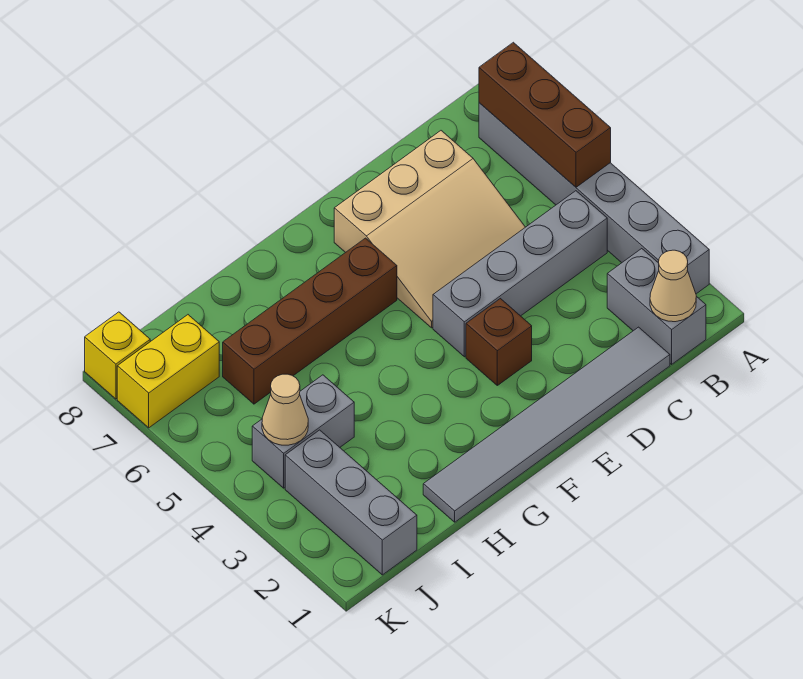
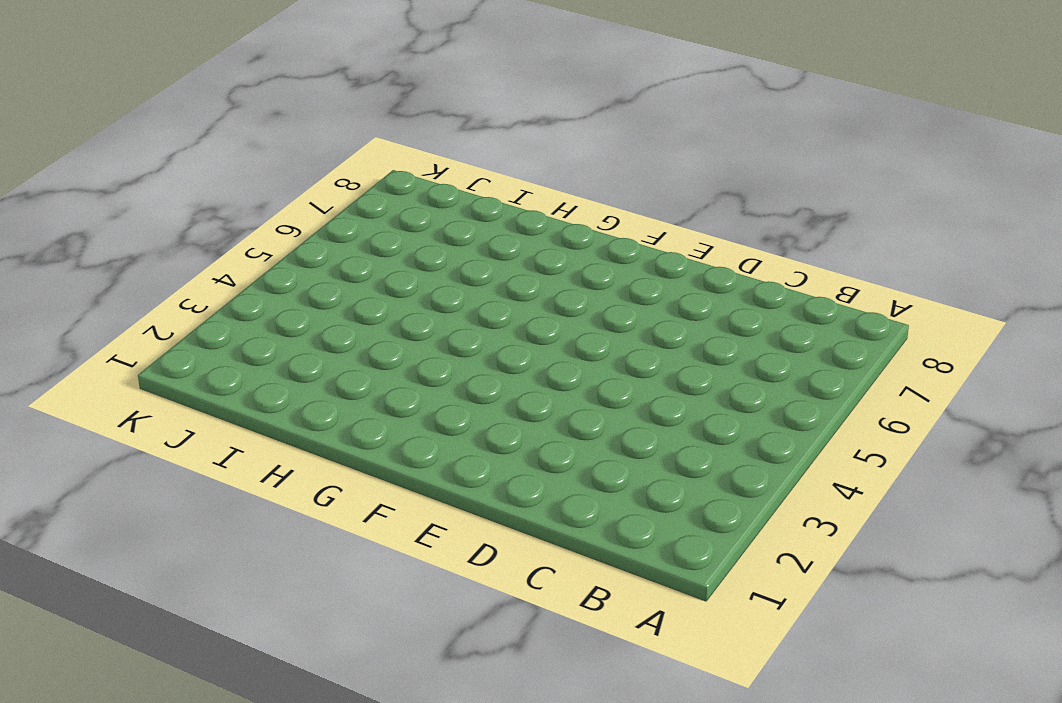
none -> grey brick A2:A7 level 1
none -> grey brick B1:B2 level 1
none -> grey brick B4:E4 level 1

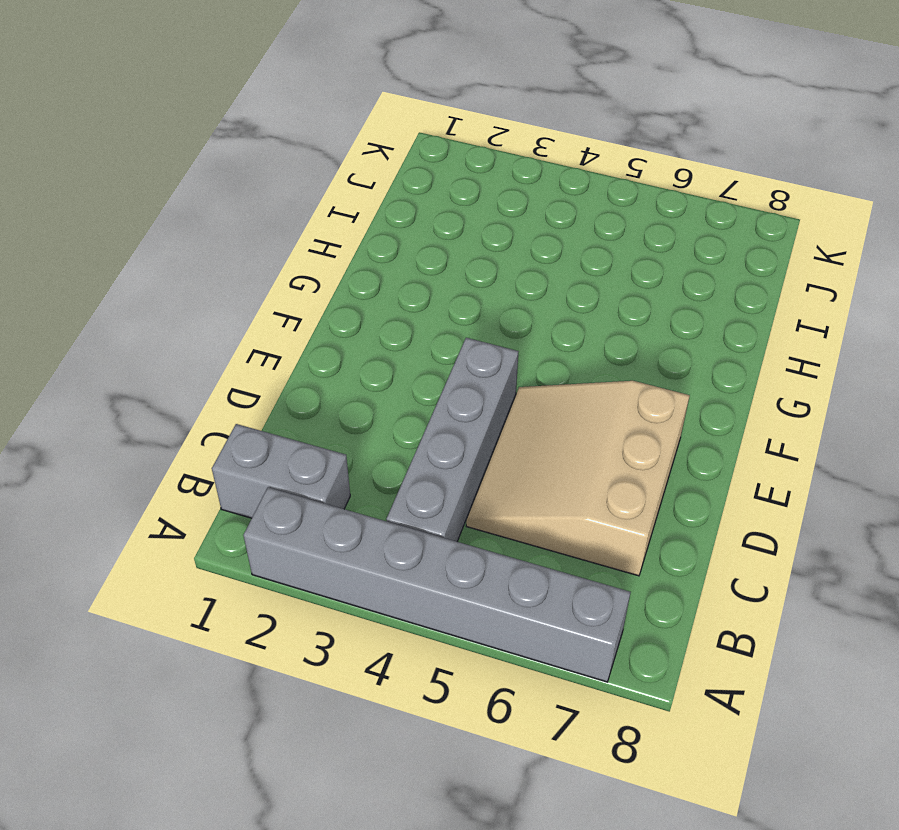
none -> grey tile C1:H1 level 1
none -> brown brick E3 level 1
none -> brown brick F6:I6 level 1

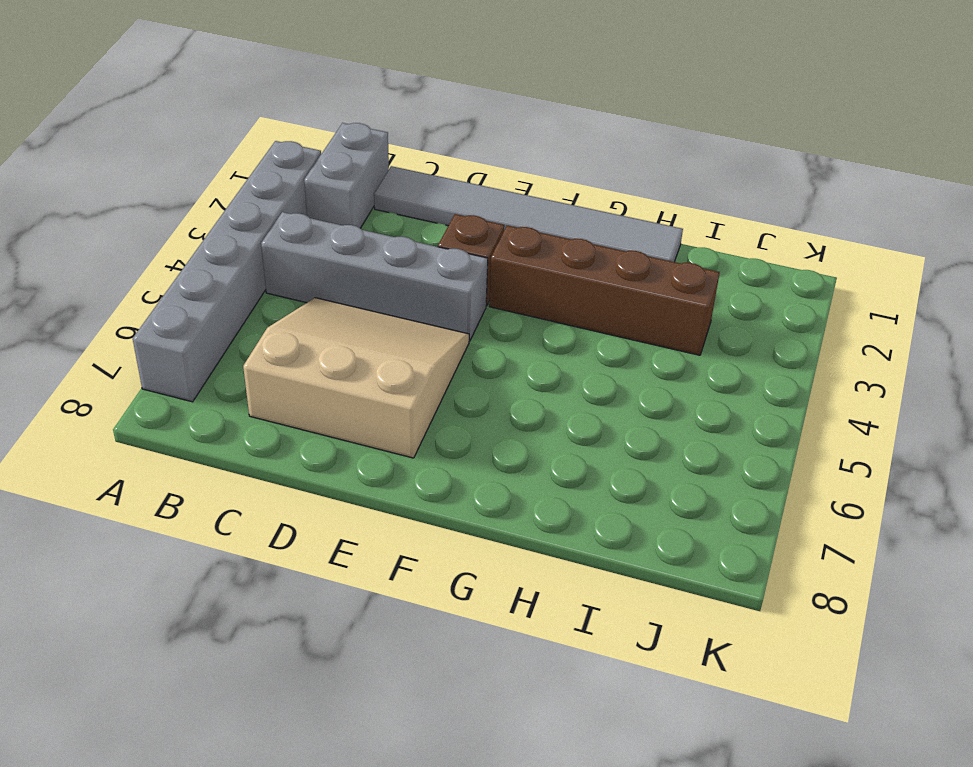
brown brick F3:I3 level 1 -> brown brick F6:I6 level 1
none -> grey brick I4:J4 level 1
none -> grey brick J1:J3 level 1
none -> yellow brick J7:K7 level 1

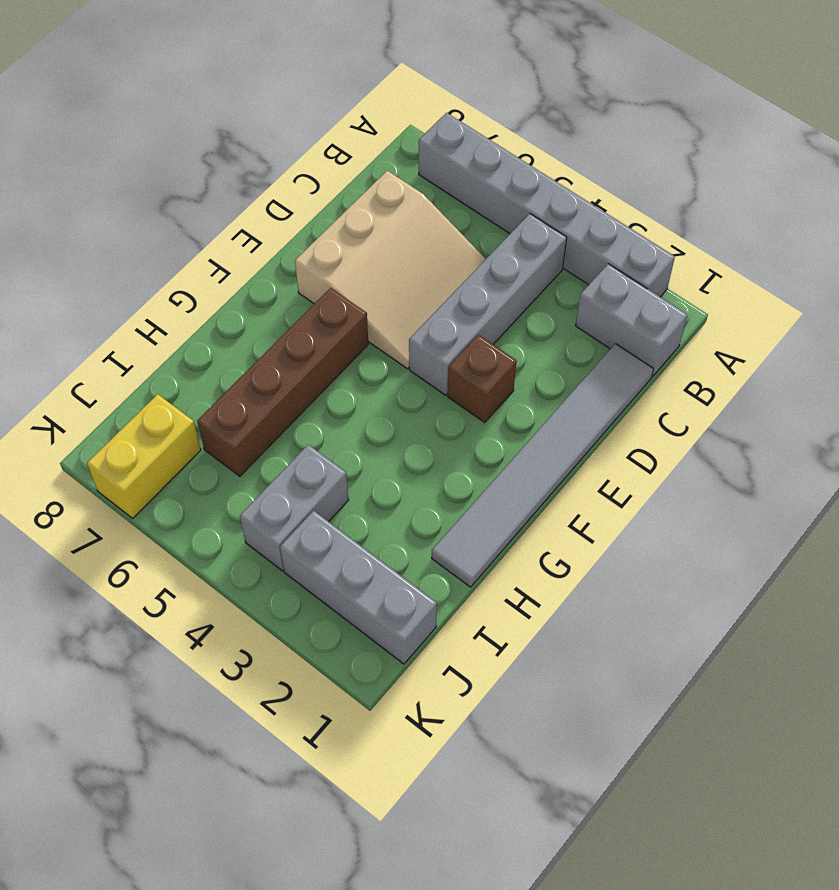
none -> yellow brick K8 level 1
none -> brown brick A5:A7 level 2
none -> tan cone B1 level 2

